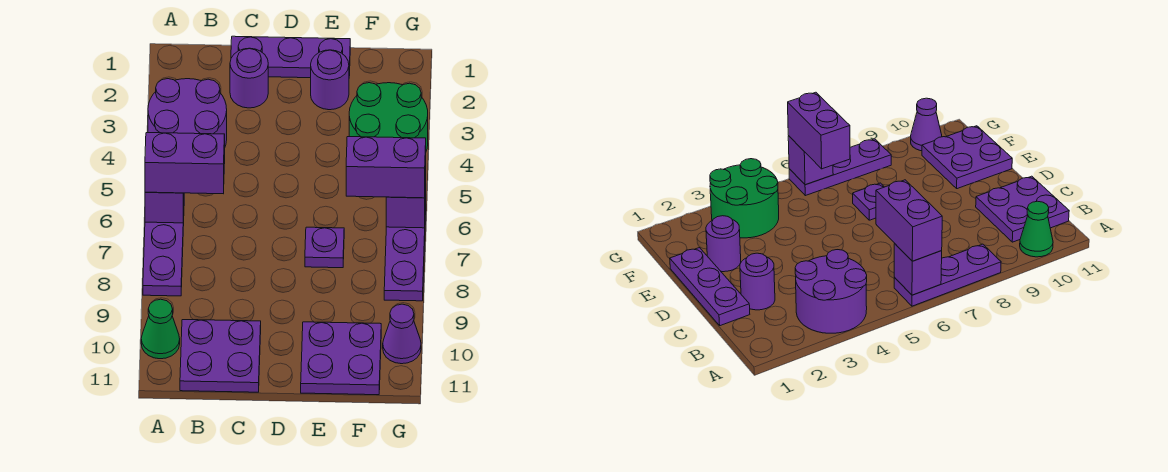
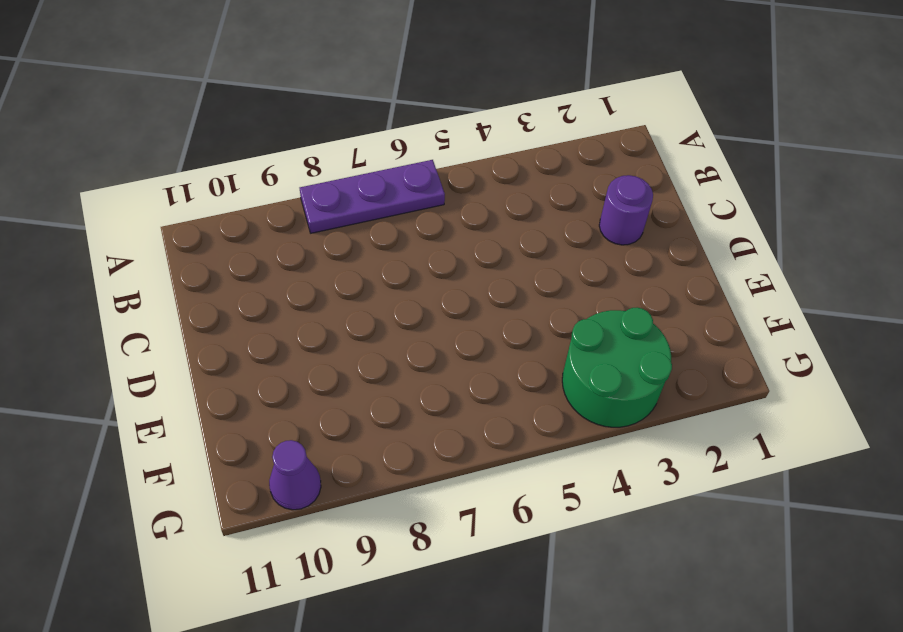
none -> purple round brick A3:B4 level 1
none -> green cone A10 level 1
none -> purple plate B10:C11 level 1

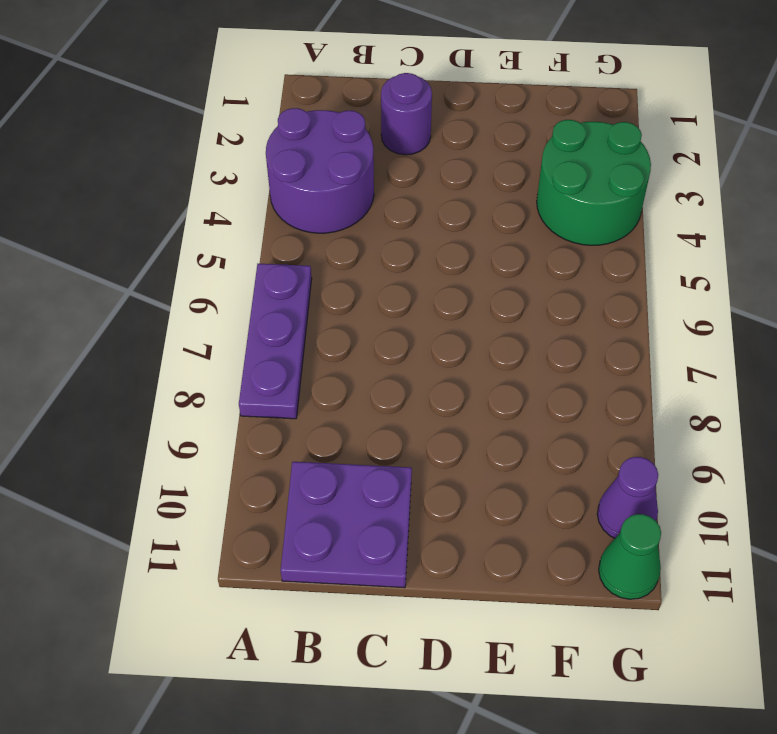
green cone G11 level 1 -> green cone A10 level 1
none -> purple plate C1:E1 level 1
none -> purple round brick E2 level 1
none -> purple plate E7 level 1

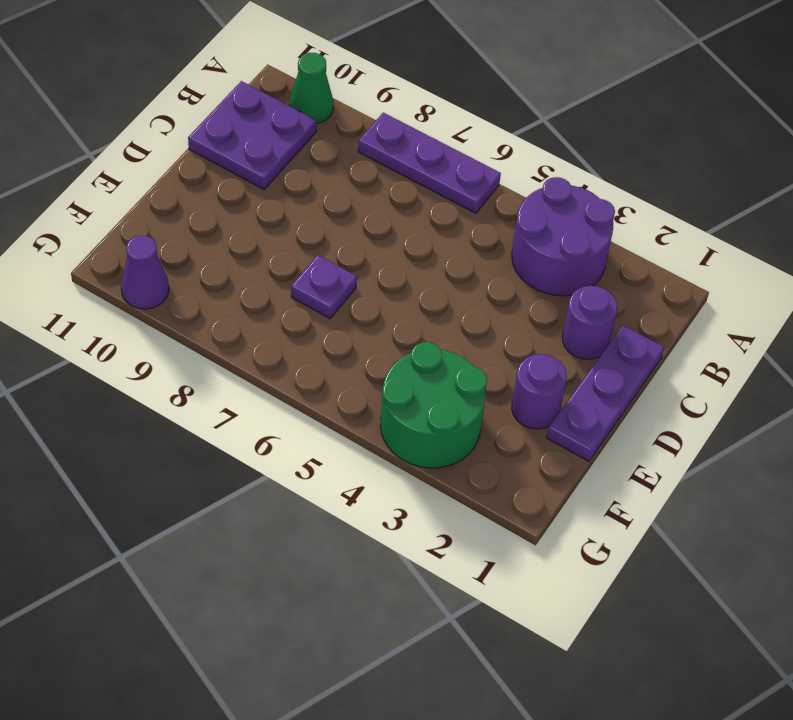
none -> purple plate E10:F11 level 1
none -> purple plate G6:G8 level 1
none -> purple brick A6 level 2

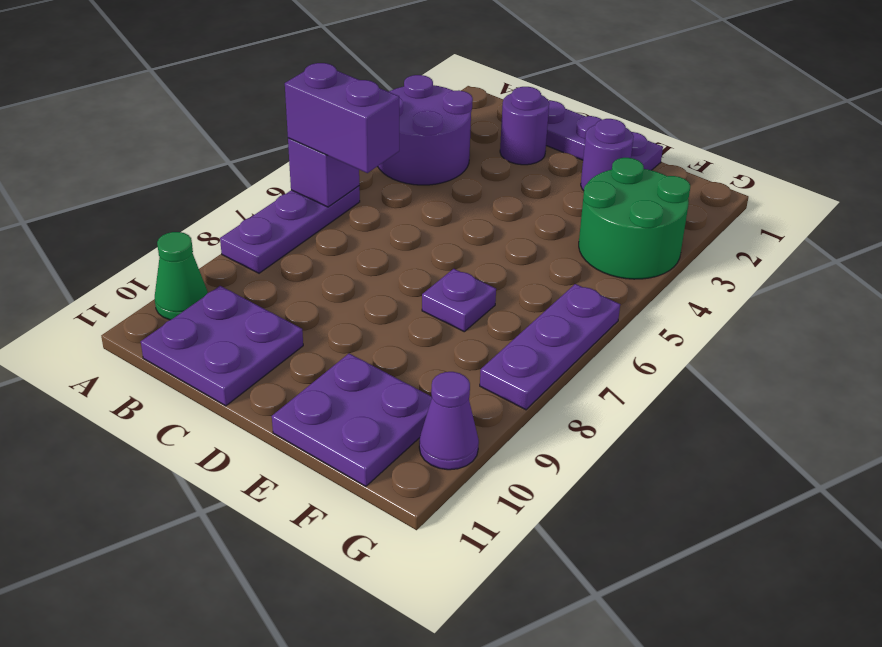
none -> purple brick G6 level 2
none -> purple brick F6:G6 level 3

